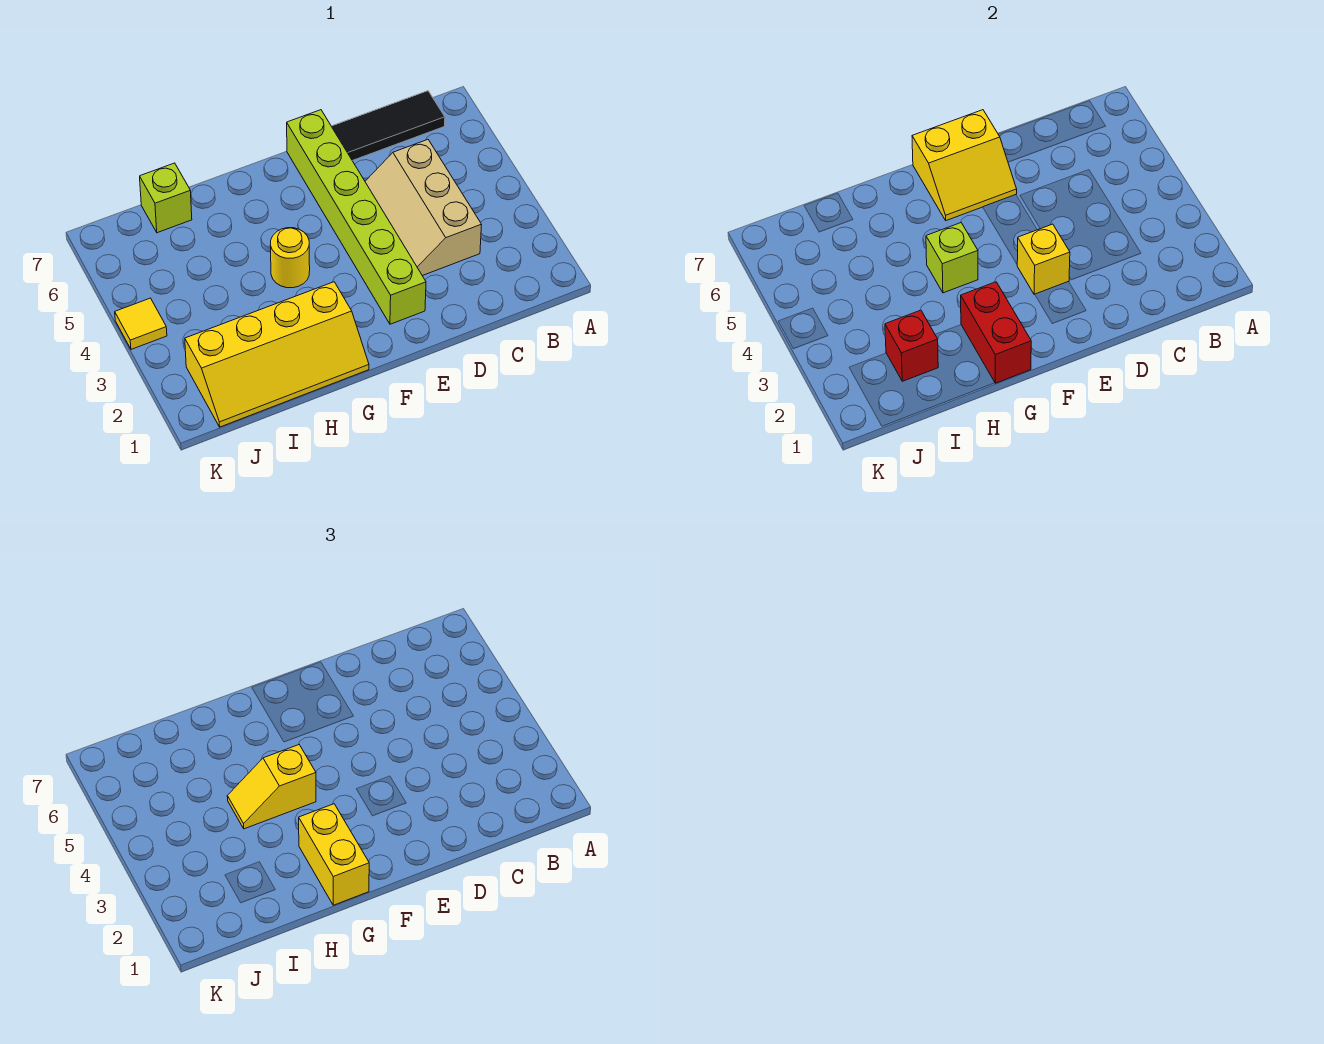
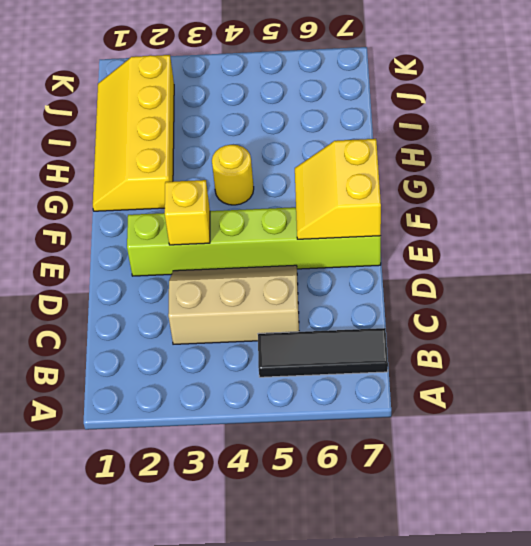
black tile B5:B7 level 1 -> black tile B7:D7 level 1
none -> lime brick I7 level 1
none -> yellow tile K4 level 1
none -> red brick G1:G2 level 2

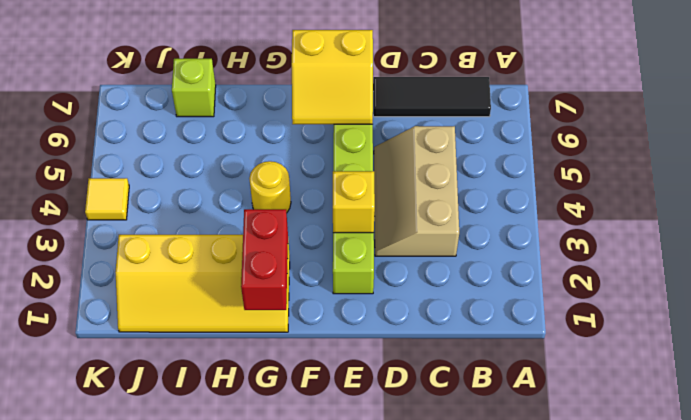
none -> lime brick G4 level 2
none -> red brick I2 level 2
none -> yellow brick G1:G2 level 3

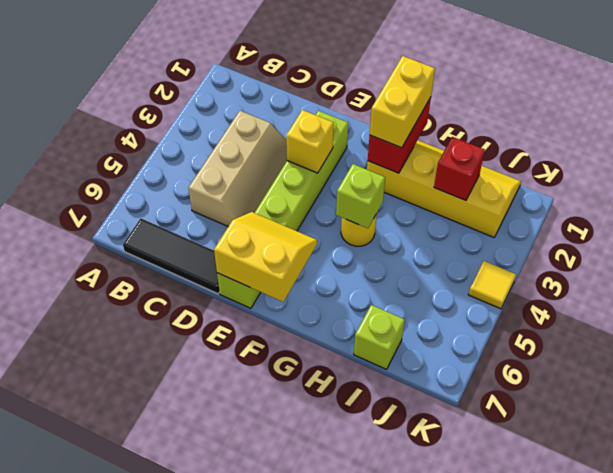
none -> yellow slope G4:H4 level 3 top G

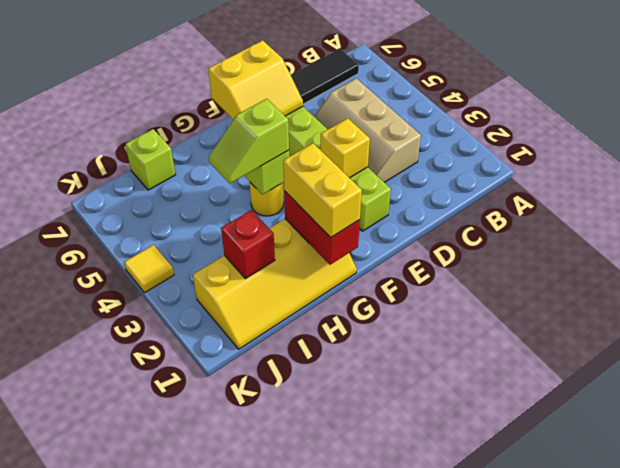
lime slope G4:H4 level 3 top G -> yellow slope G4:H4 level 3 top G

